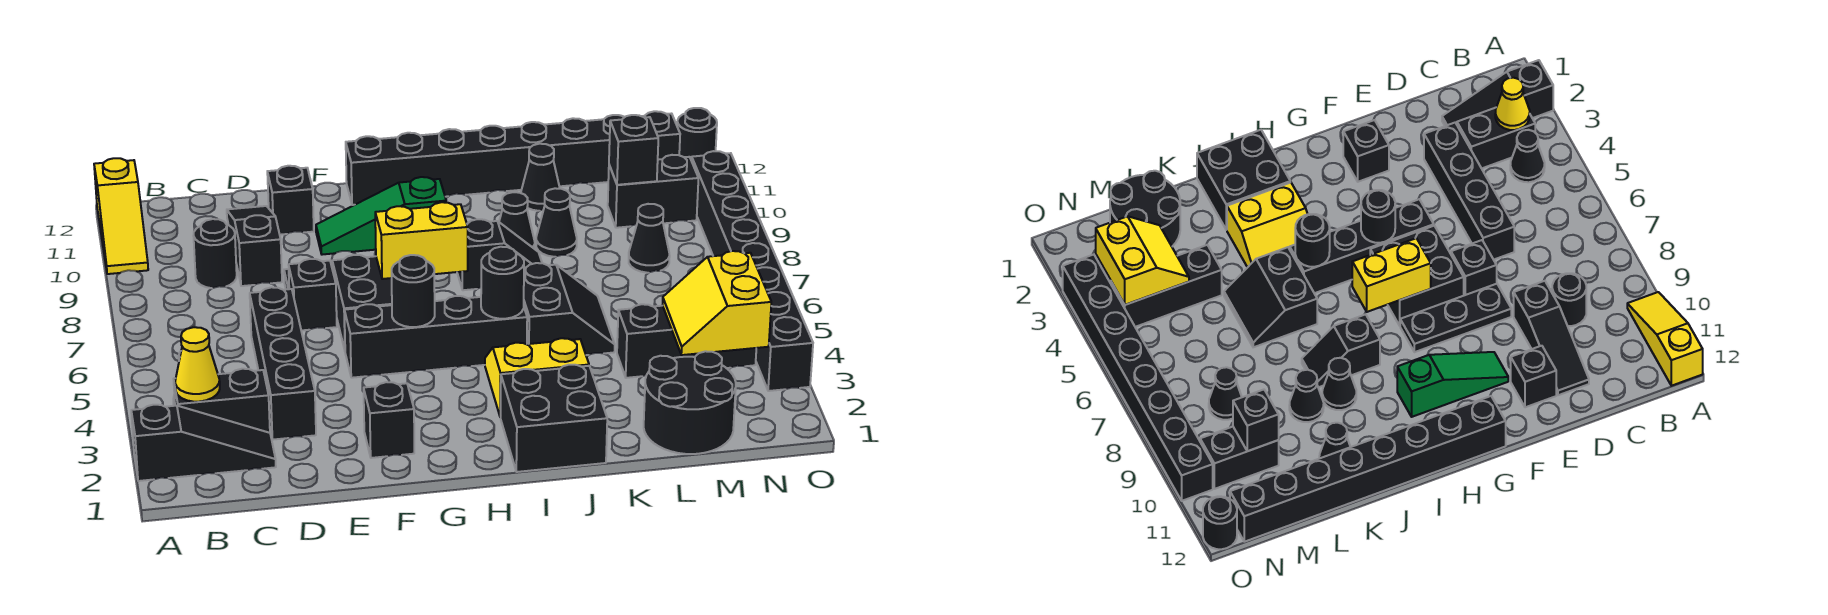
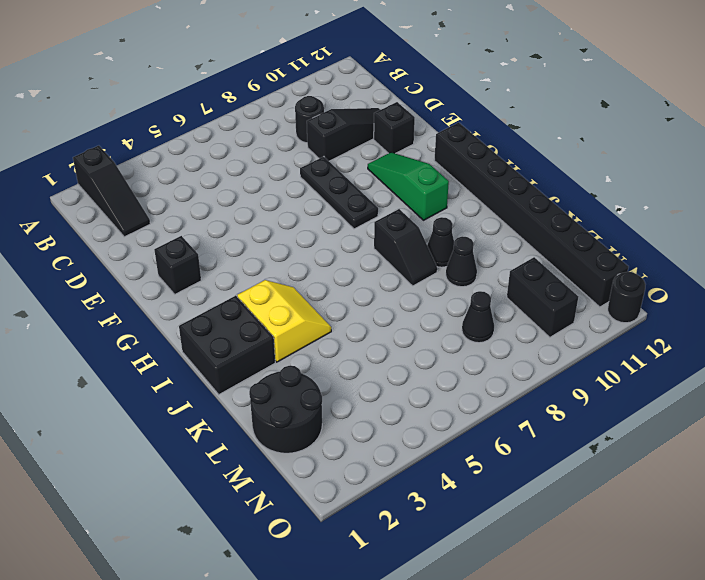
none -> yellow slope A10:A12 level 1 top 12
none -> black brick B3:C3 level 1
none -> black cone B4 level 1
none -> black brick D3:D6 level 1

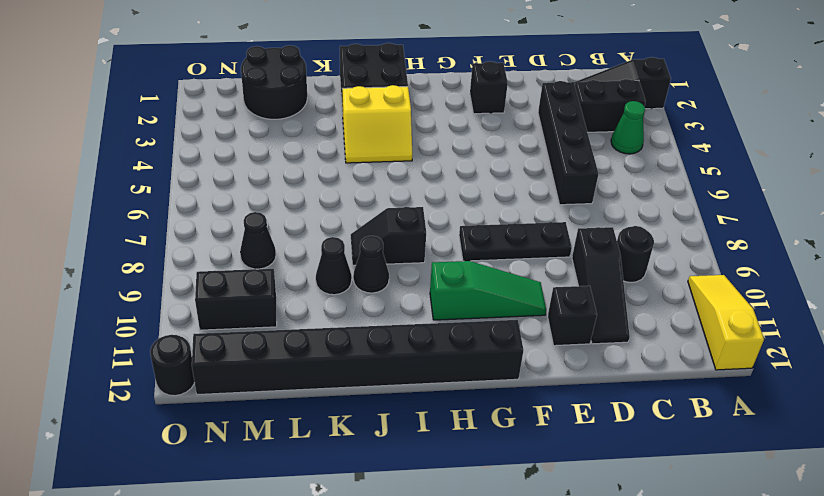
green cone B4 level 1 -> black cone B4 level 1
none -> black brick E7 level 1
none -> black brick F5:I5 level 1
none -> black brick F6:G7 level 1
none -> black slope J5:K6 level 1 top J

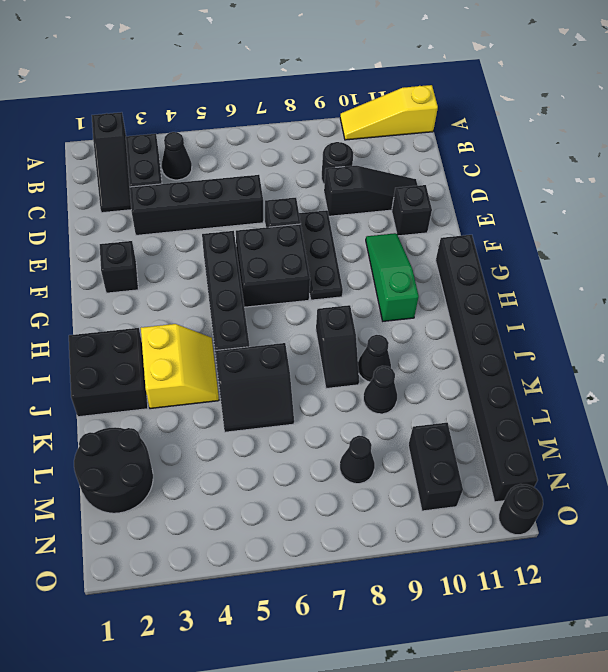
none -> black cone K11 level 1
none -> black brick L4:N4 level 1
none -> black brick O3:O10 level 1
none -> yellow cone B3 level 2

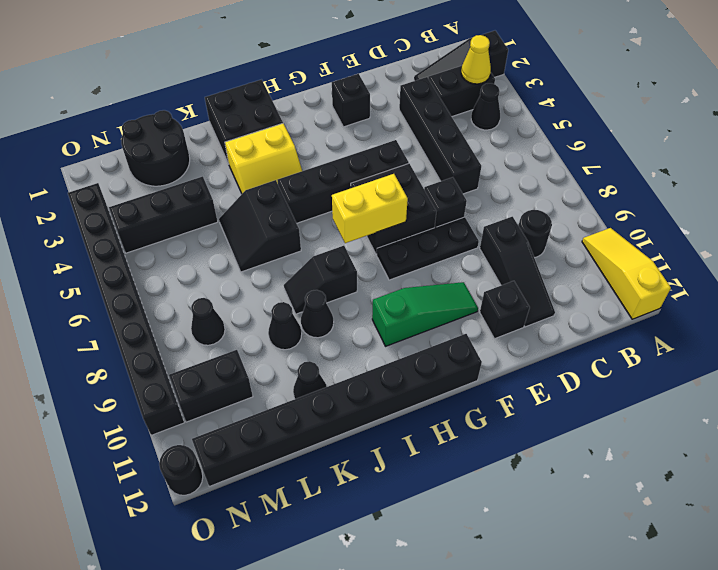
none -> black round brick G5 level 2
none -> black round brick I5 level 2
none -> yellow slope M3:N4 level 2 top N
none -> black brick M10 level 2

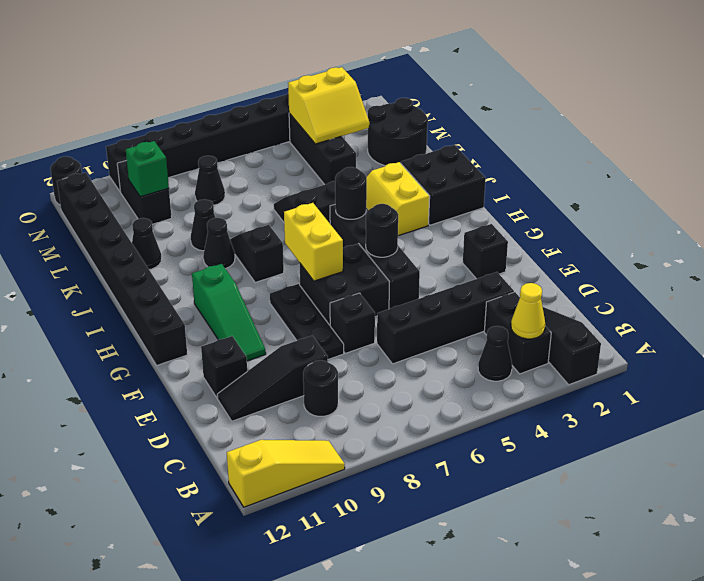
green brick M10 level 2 -> black brick M10 level 2

